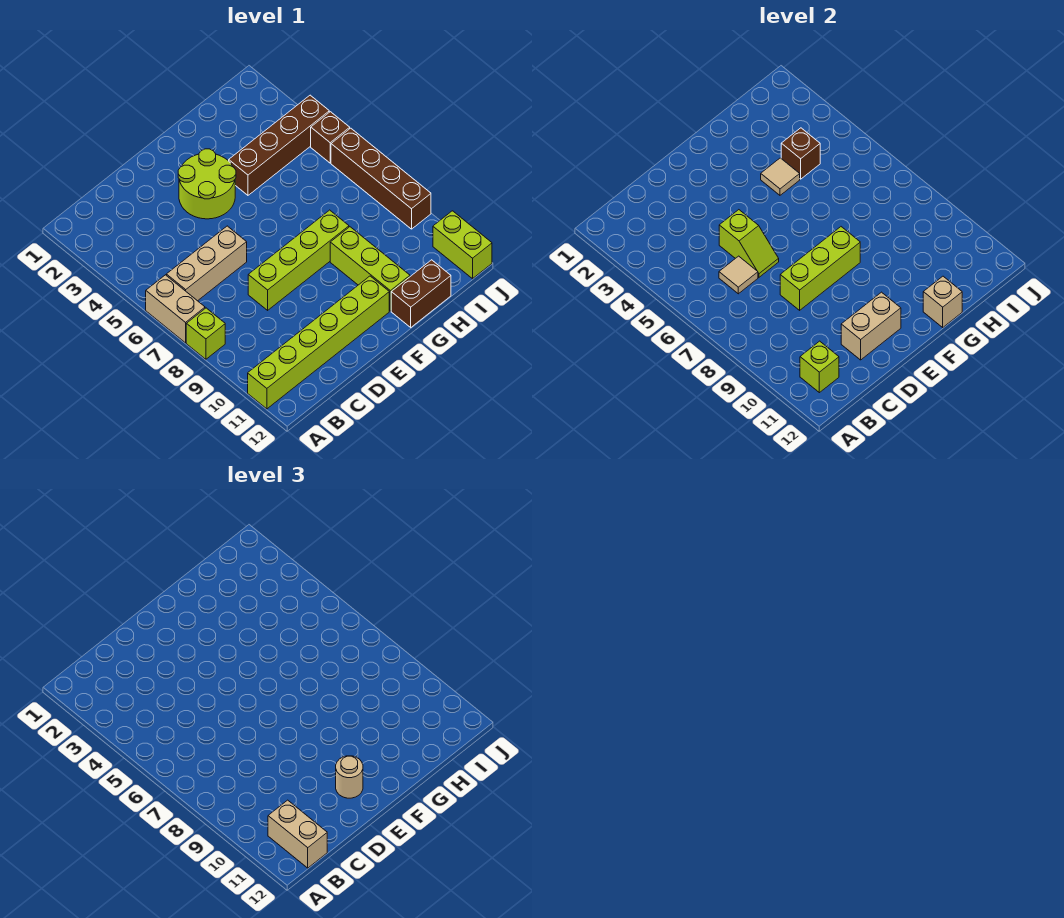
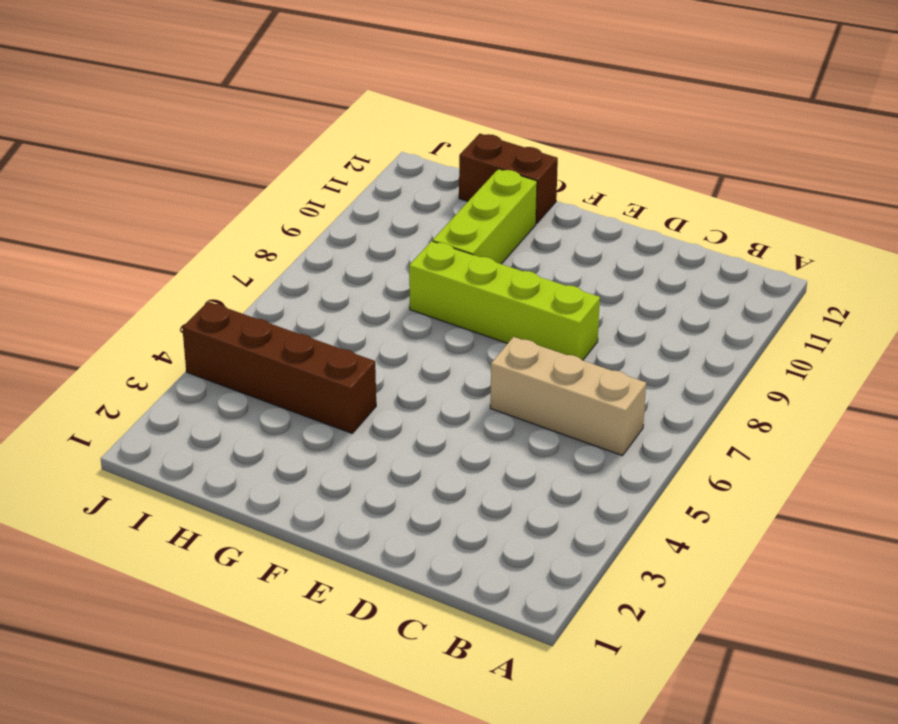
none -> tan brick A6:A7 level 1
none -> lime brick A8 level 1
none -> lime brick A11:F11 level 1

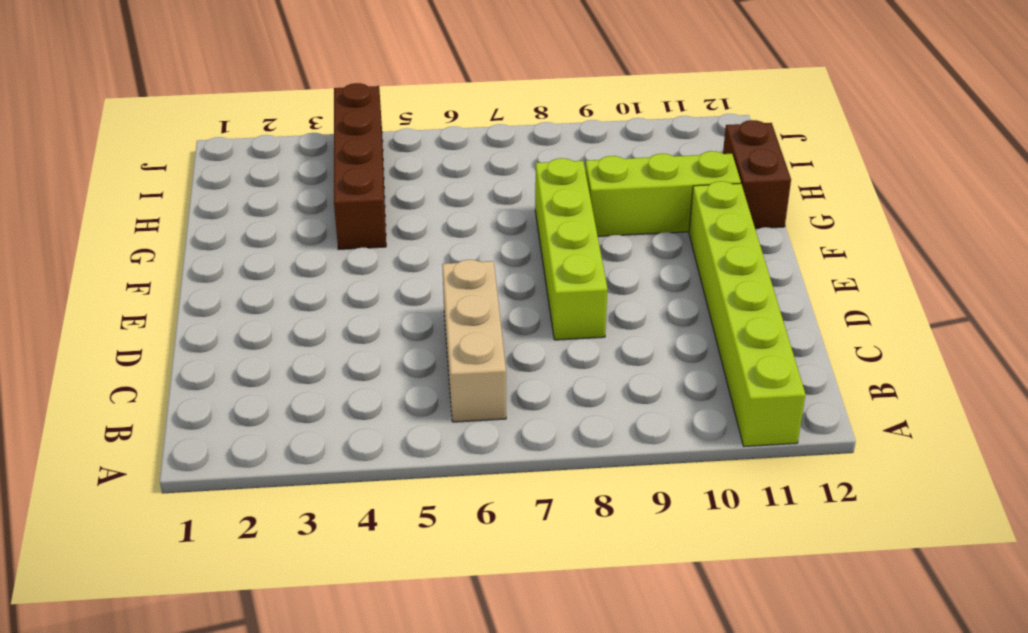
none -> tan brick A6:A7 level 1
none -> lime brick A8 level 1
none -> lime round brick E3:F4 level 1

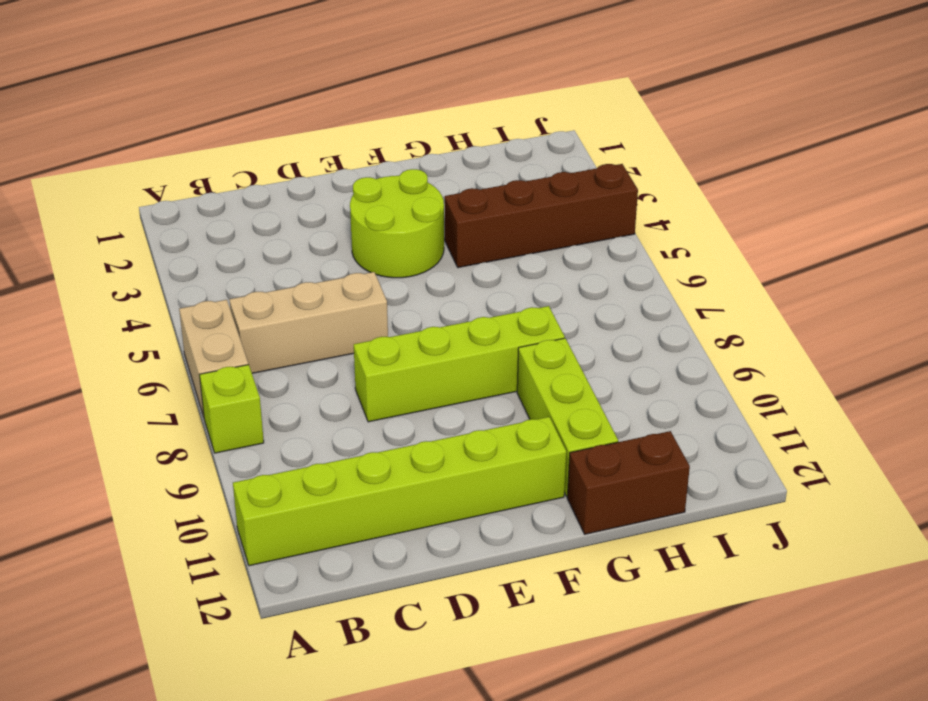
none -> brown brick J5 level 1
none -> brown brick J6:J9 level 1
none -> lime brick J11:J12 level 1

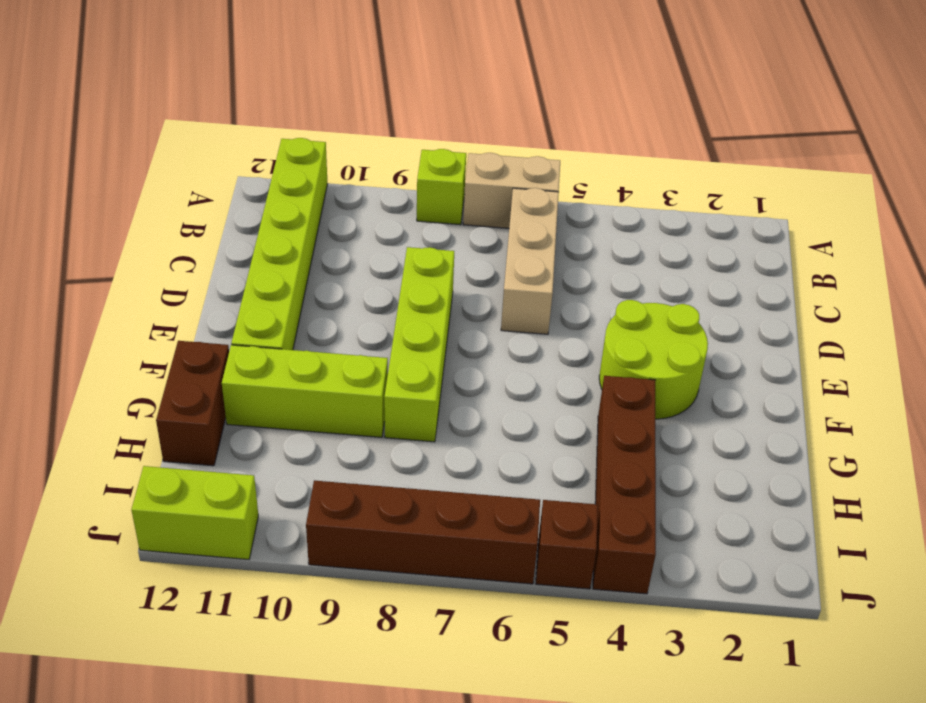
none -> lime brick B11 level 2
none -> tan tile C6 level 2
none -> lime slope D5:D6 level 2 top 5

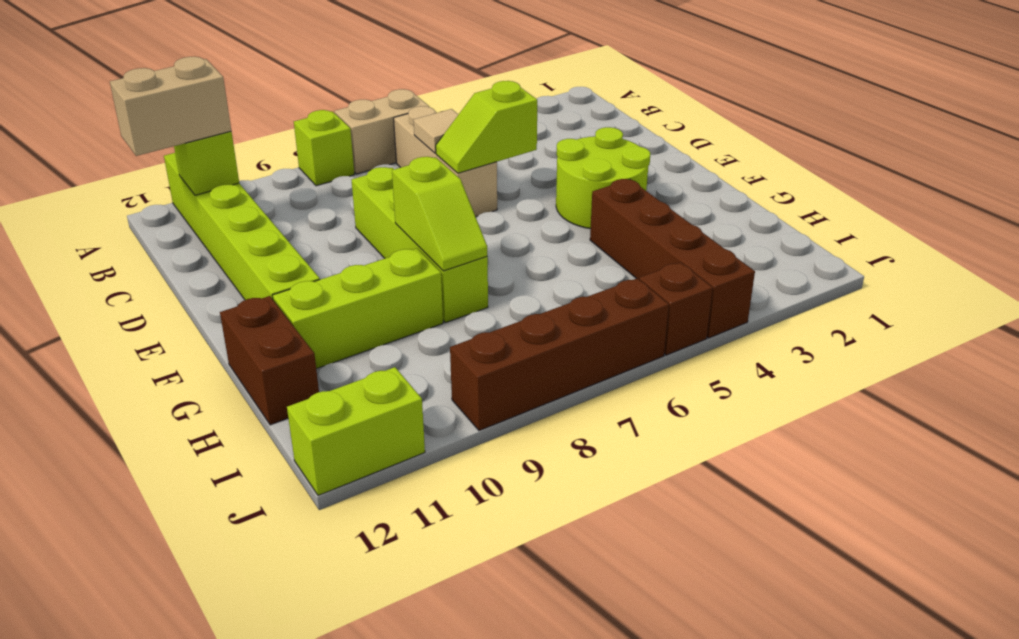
lime slope F8:G8 level 2 top F -> lime brick D8:F8 level 2
none -> tan brick D11:E11 level 2
none -> tan tile G4 level 2
none -> tan brick G12 level 2

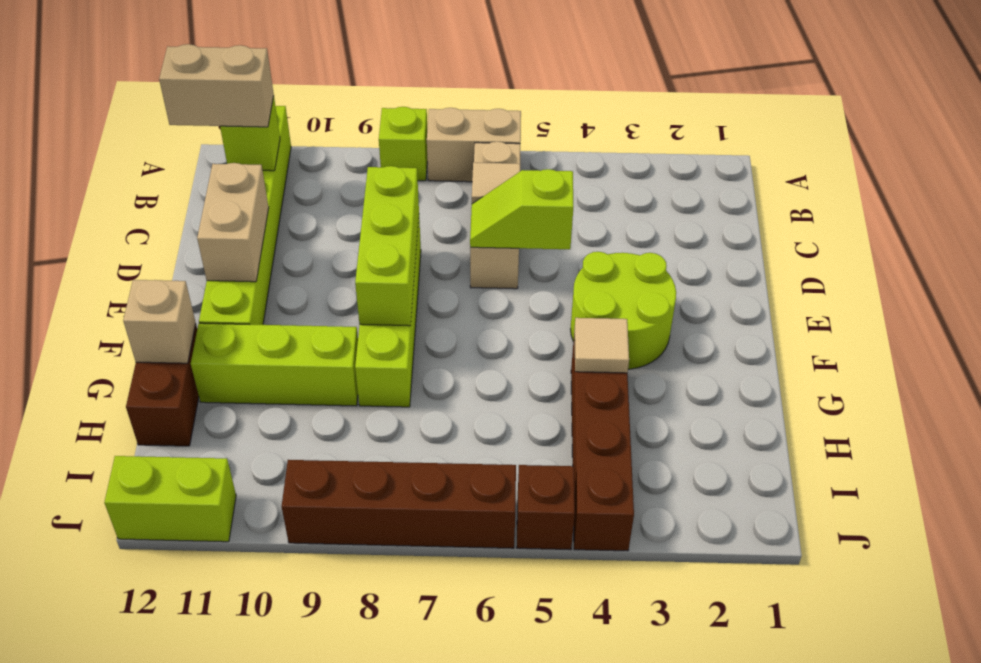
none -> brown brick H4 level 2
none -> tan round brick E11 level 3

